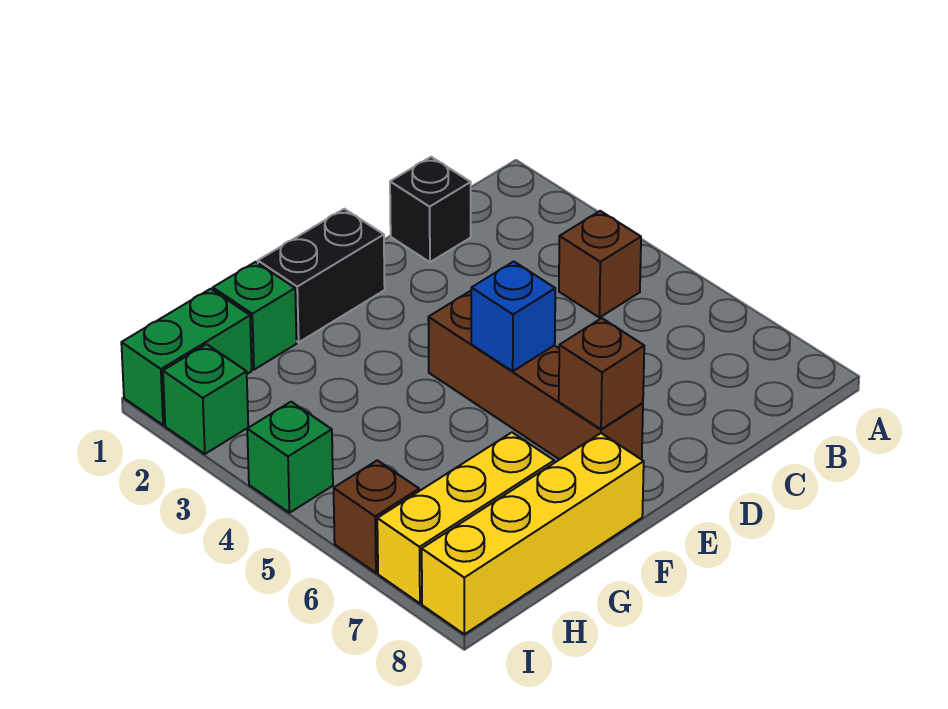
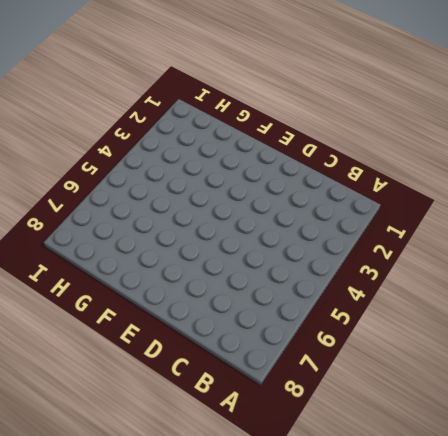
none -> brown brick B4 level 1
none -> black brick C1 level 1
none -> black brick E1:F1 level 1

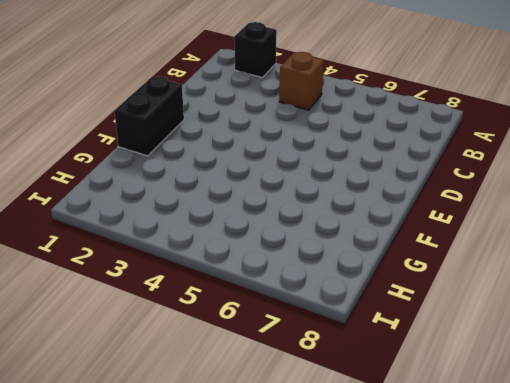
black brick A2 level 1 -> black brick C1 level 1
none -> brown brick E4:E7 level 1
none -> yellow brick F8:I8 level 1
none -> green brick G1 level 1

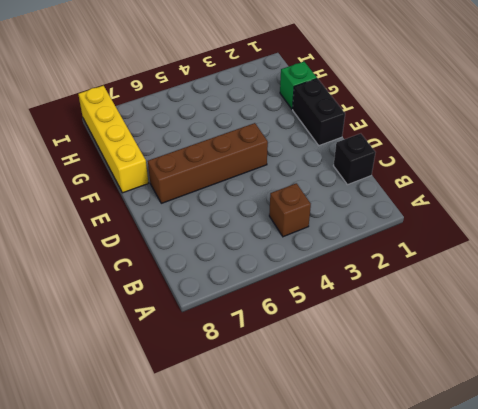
none -> yellow brick G7:I7 level 1
none -> green brick H1:I1 level 1
none -> green brick I2 level 1

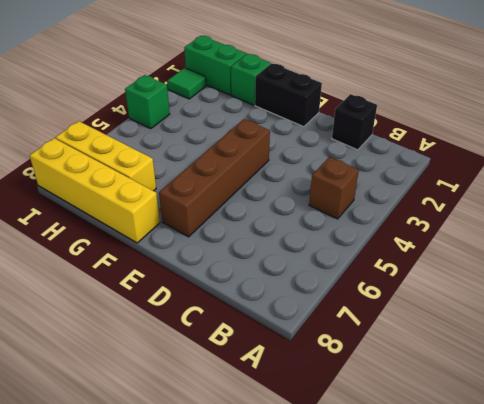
green tile I2 level 1 -> green brick I2 level 1
none -> brown brick I6 level 1
none -> blue brick E5 level 2
none -> brown brick E7 level 2

